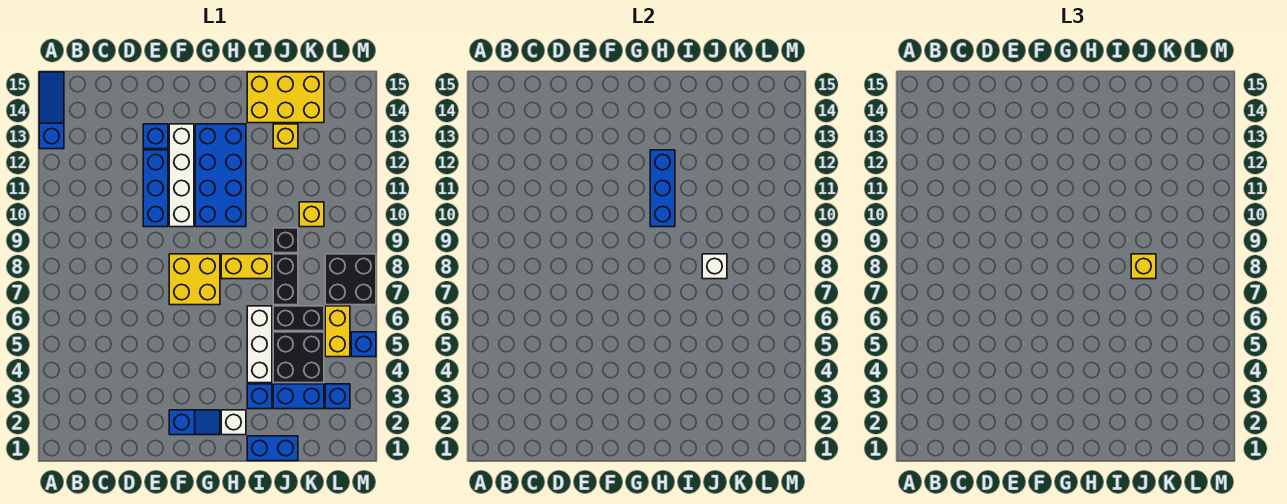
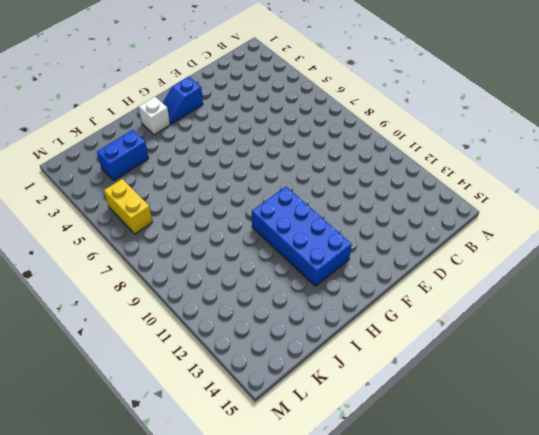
none -> blue slope A13:A15 level 1 top 13
none -> blue brick E10:E12 level 1
none -> blue brick E13 level 1

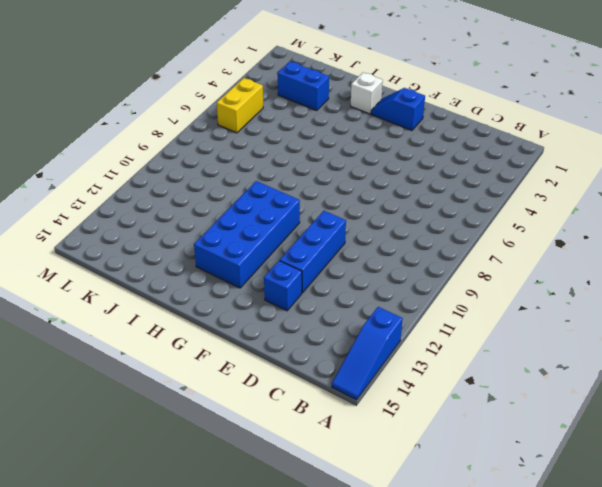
none -> yellow brick F7:G8 level 1
none -> white brick F10:F13 level 1
none -> yellow brick H8:I8 level 1

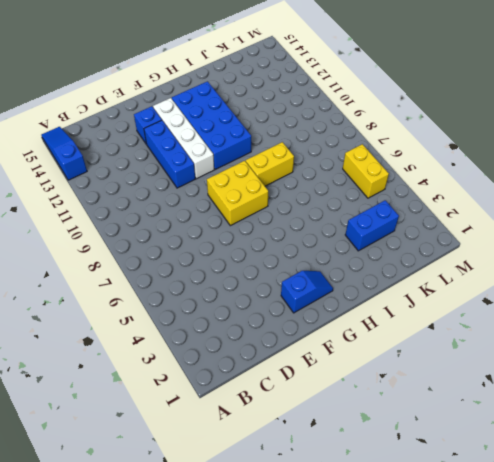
none -> white brick H2 level 1
none -> blue brick I1:J1 level 1
none -> blue brick I3 level 1

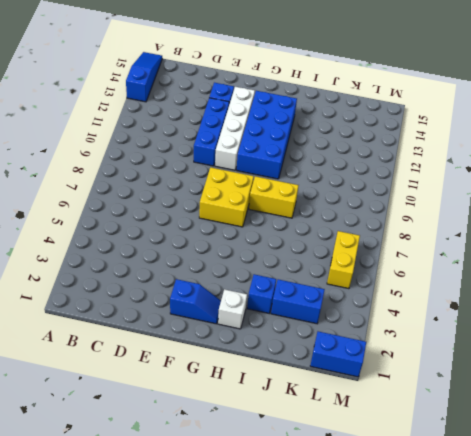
blue brick L1:M1 level 1 -> blue brick I1:J1 level 1
none -> white brick I4:I6 level 1
none -> yellow brick I14:K15 level 1
none -> black brick J4:K5 level 1

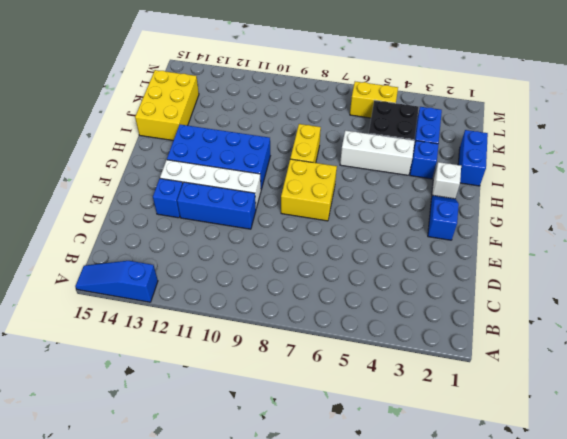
none -> black brick J6:K6 level 1
none -> black brick J7:J8 level 1
none -> black brick J9 level 1

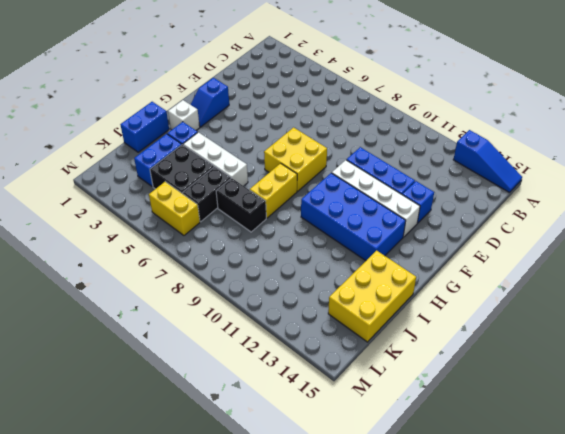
none -> black brick J9 level 1
none -> yellow brick J13 level 1
none -> yellow brick K10 level 1

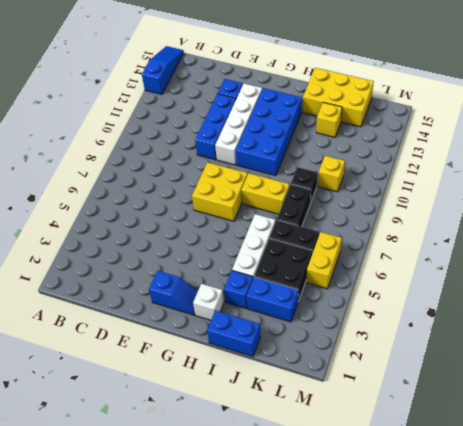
none -> blue brick L3 level 1
none -> black brick L7:M8 level 1
none -> blue brick M5 level 1

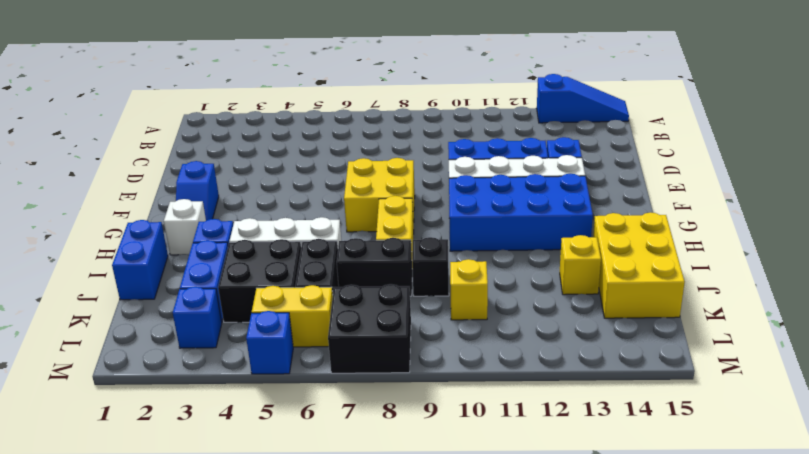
none -> blue brick H10:H12 level 2
none -> white brick J8 level 2
none -> yellow brick J8 level 3

